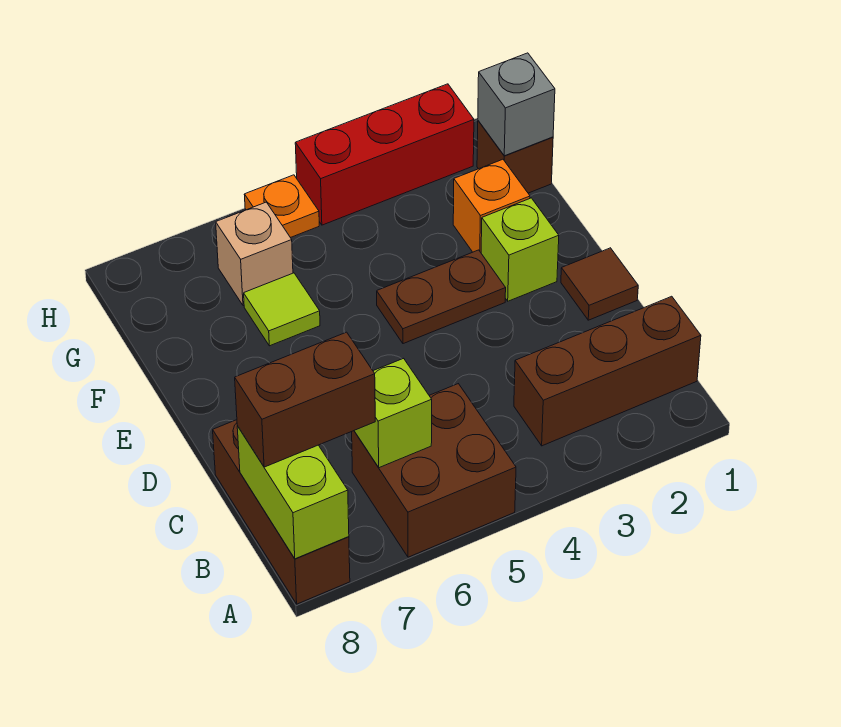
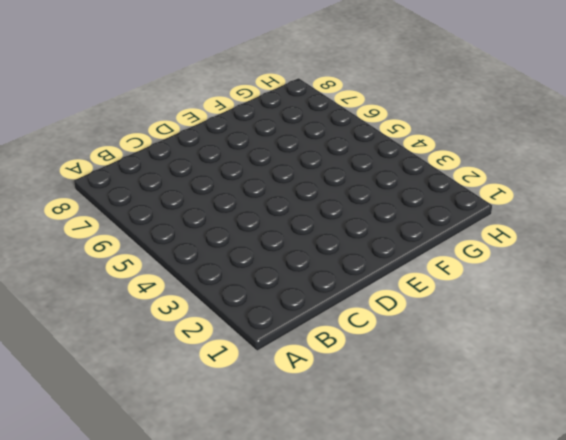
none -> brown brick A5:B6 level 1
none -> brown brick A8:C8 level 1
none -> brown brick B1:B3 level 1

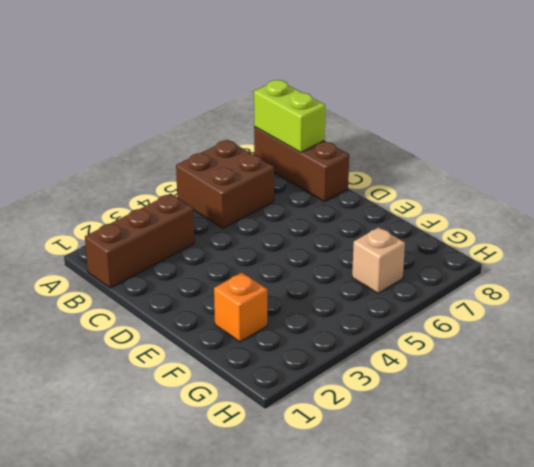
none -> brown tile D1 level 1
none -> lime brick E2 level 1
none -> brown plate E3:E4 level 1

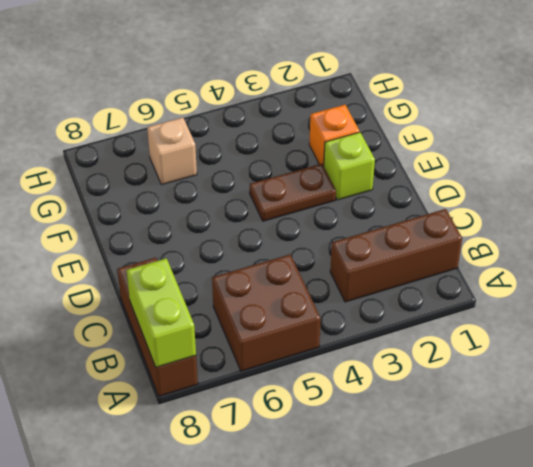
none -> brown tile D1 level 1
none -> lime tile F6 level 1
none -> brown brick G1 level 1

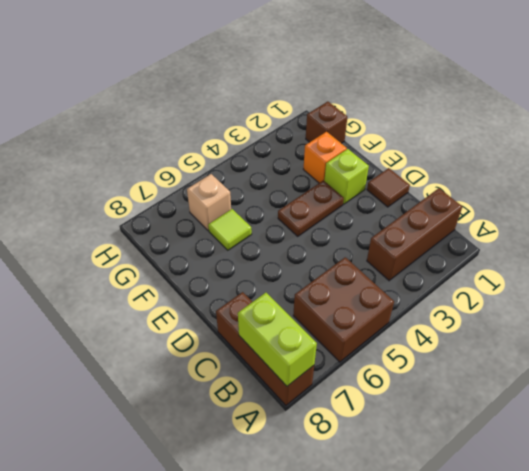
none -> red brick H2:H4 level 1
none -> orange plate H5 level 1
none -> lime brick B6 level 2

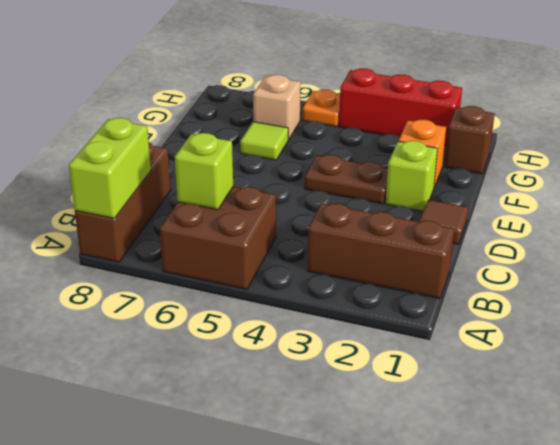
none -> grey brick G1 level 2
none -> brown brick B7:B8 level 3

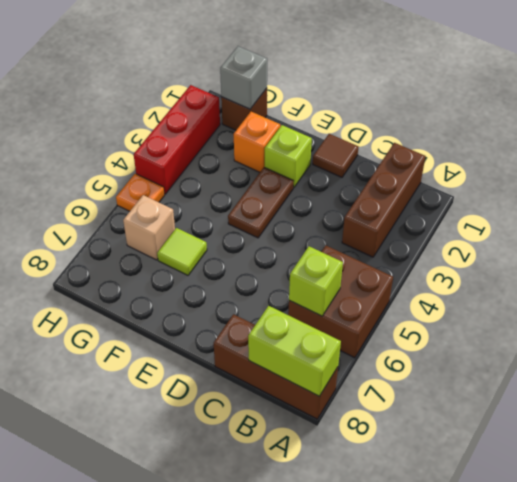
none -> brown brick B7:B8 level 3

